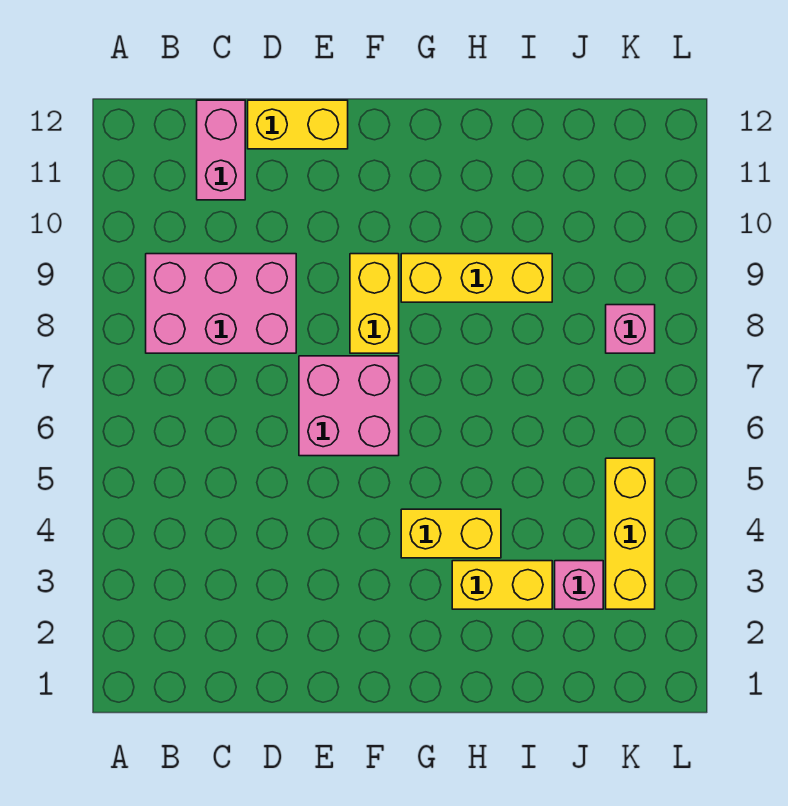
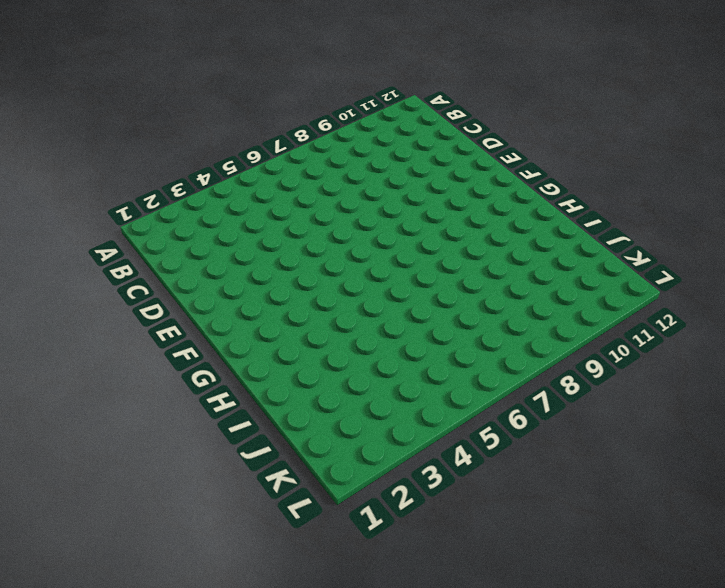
none -> pink brick B8:D9 level 1
none -> pink brick C11:C12 level 1

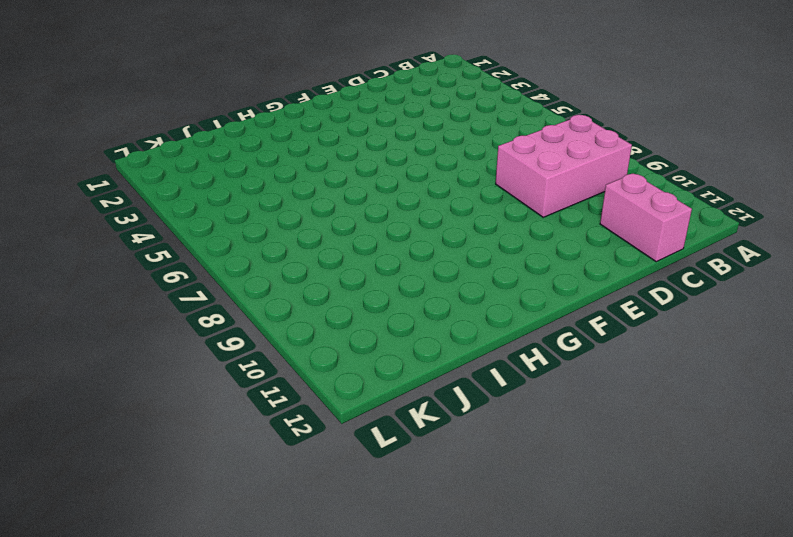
none -> yellow brick D12:E12 level 1
none -> pink brick E6:F7 level 1

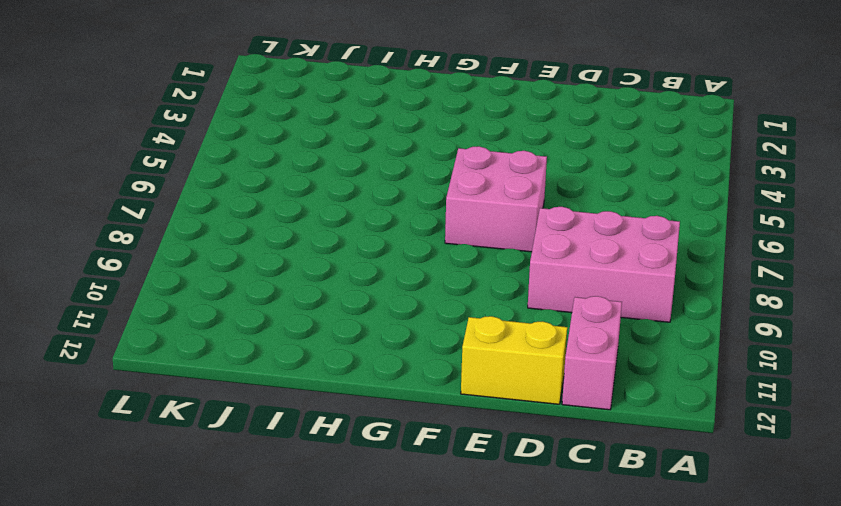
none -> yellow brick F8:F9 level 1
none -> yellow brick G4:H4 level 1

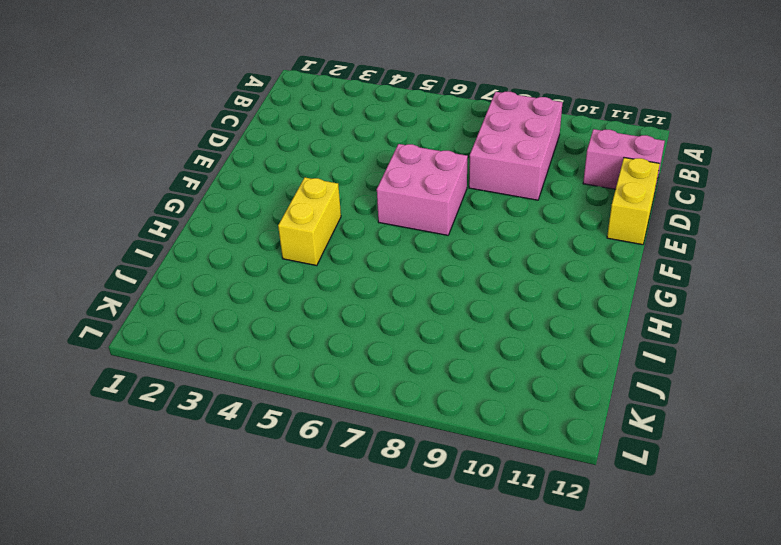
none -> yellow brick F8:F9 level 1
none -> yellow brick G9:I9 level 1

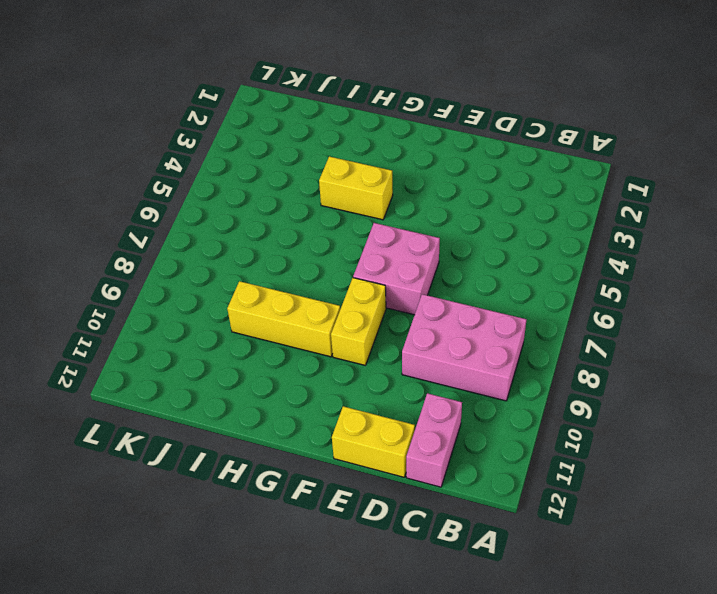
none -> yellow brick H3:I3 level 1
none -> pink brick J3 level 1

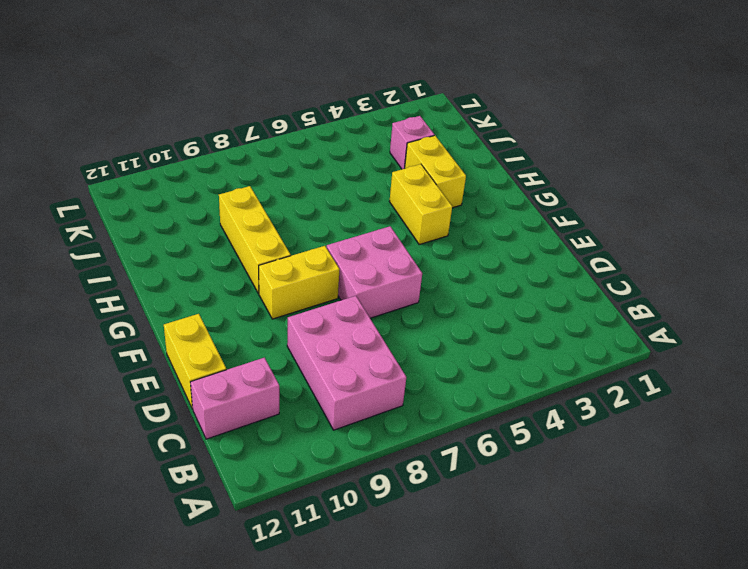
none -> yellow brick K3:K5 level 1
none -> pink brick K8 level 1

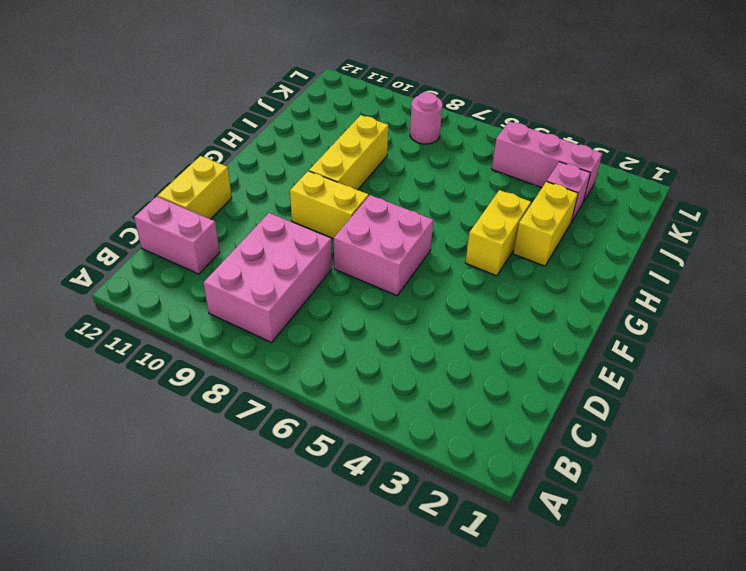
pink brick K3:K5 level 1 -> yellow brick K3:K5 level 1
pink round brick K8 level 1 -> pink brick K8 level 1

